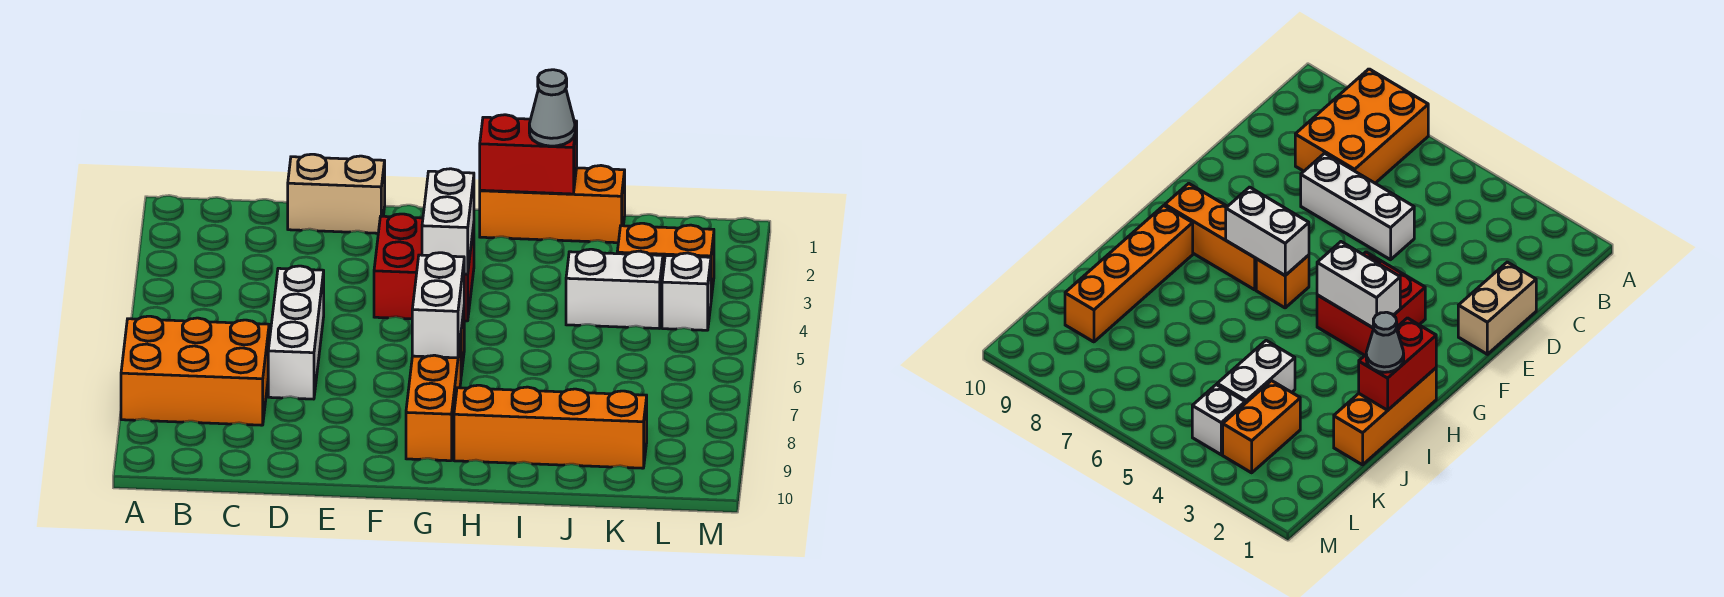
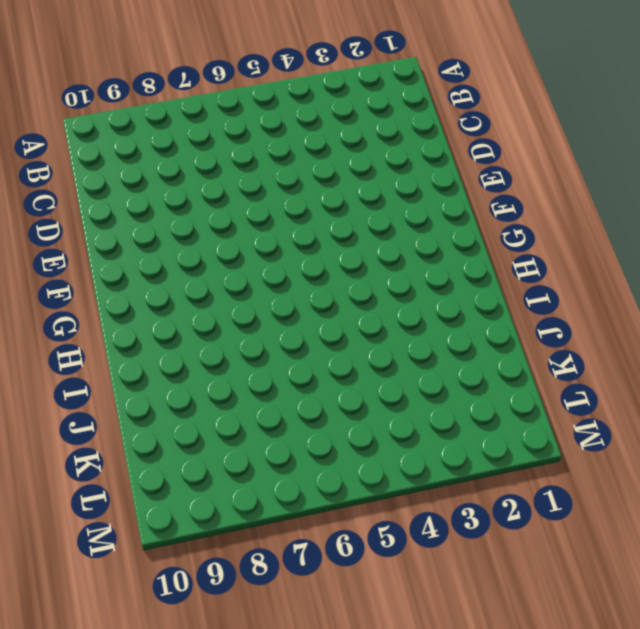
none -> orange brick A7:C8 level 1
none -> tan brick D1:E1 level 1
none -> white brick D5:D7 level 1

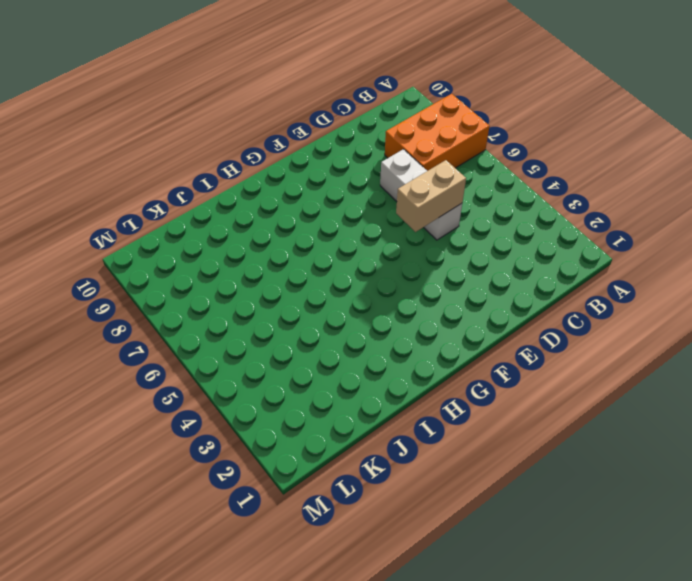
tan brick D5:E5 level 2 -> tan brick D1:E1 level 1
none -> red brick F3:G4 level 1
none -> orange brick G6 level 1
none -> orange brick G7:G9 level 1

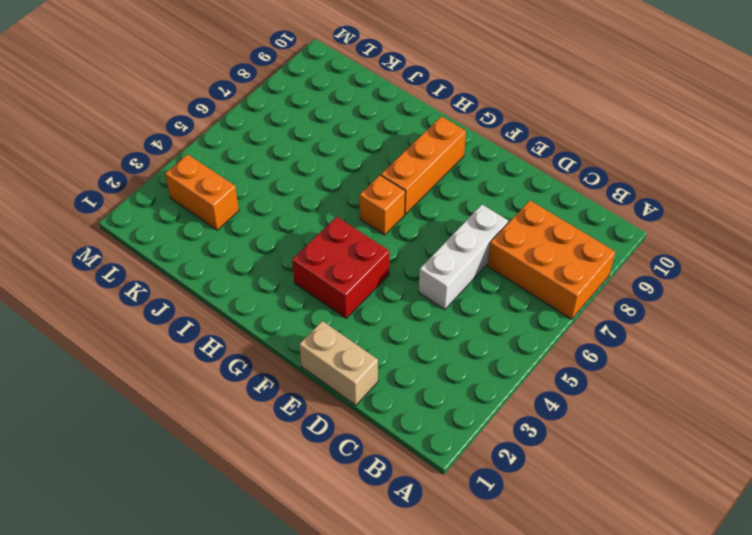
none -> orange brick H1:J1 level 1
none -> orange brick H9:K9 level 1
none -> white brick J4:K4 level 1

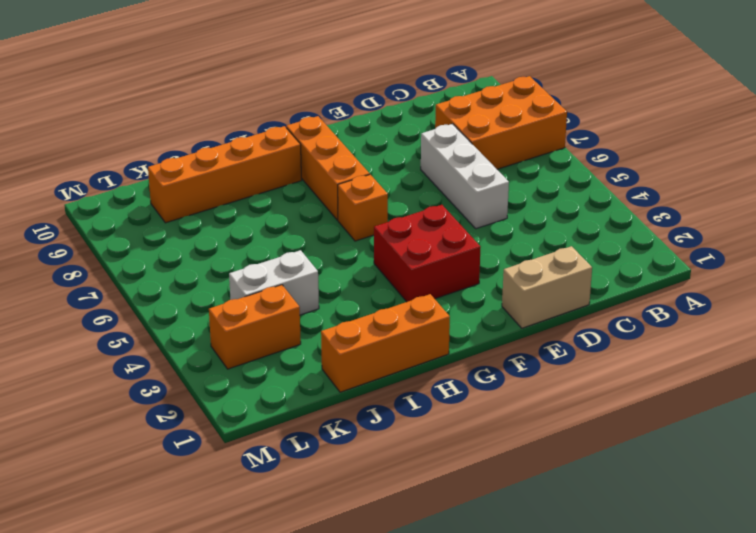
none -> white brick L4 level 1
none -> white brick G3:G4 level 2
none -> white brick G6:G7 level 2

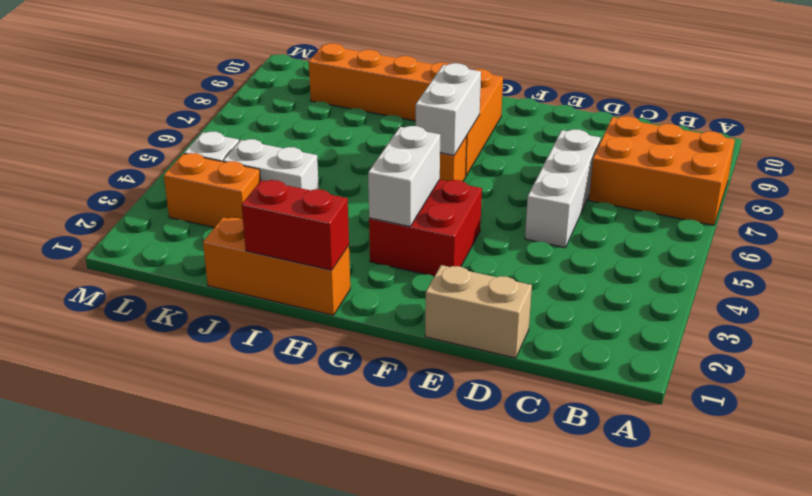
none -> grey cone I1 level 3

